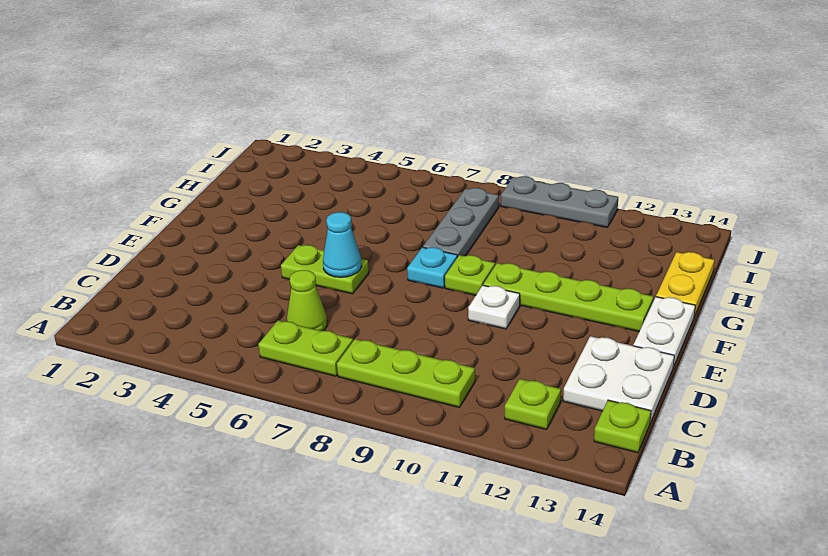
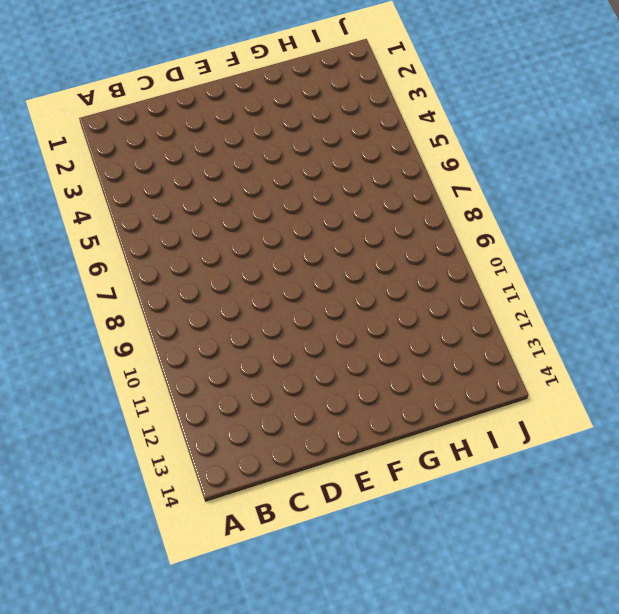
none -> lime plate B6:B7 level 1
none -> lime plate B8:B10 level 1
none -> lime plate B12 level 1

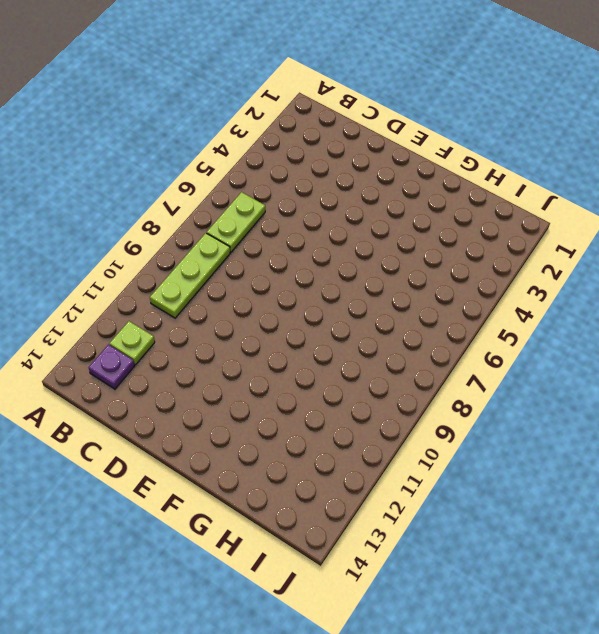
purple plate B13 level 1 -> none
none -> lime plate B14 level 1
none -> lime cone C6 level 1
none -> white plate C13:D14 level 1

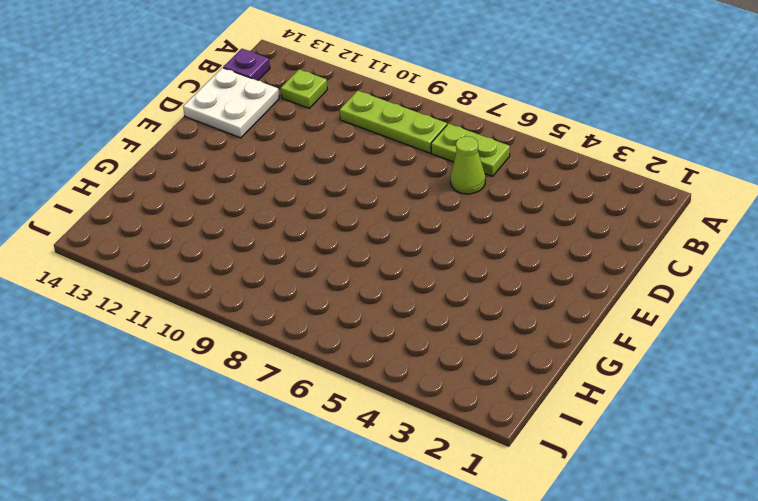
purple plate B14 level 1 -> lime plate B14 level 1
none -> lime plate E5:E6 level 1
none -> white plate E10 level 1
none -> white plate E14:F14 level 1

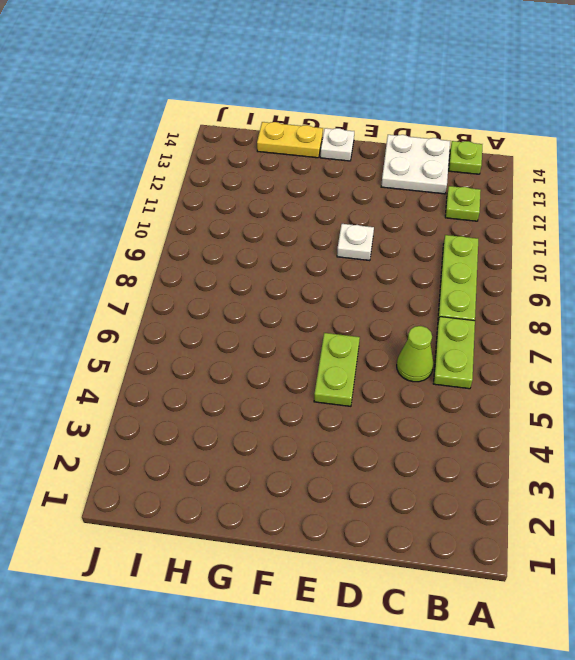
white plate F14 level 1 -> white plate E14:F14 level 1
none -> cyan plate F8 level 1
none -> lime plate F9 level 1
none -> lime plate F10:F13 level 1

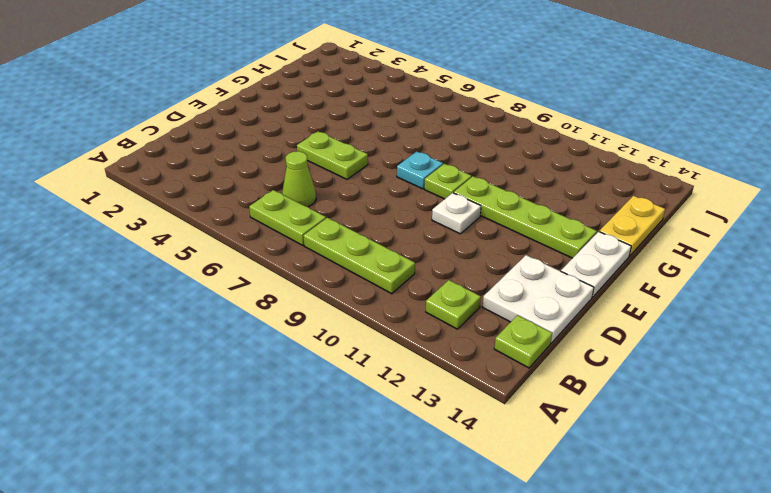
none -> grey plate G8:I8 level 1
none -> grey plate J9:J11 level 1
none -> cyan cone E6 level 2

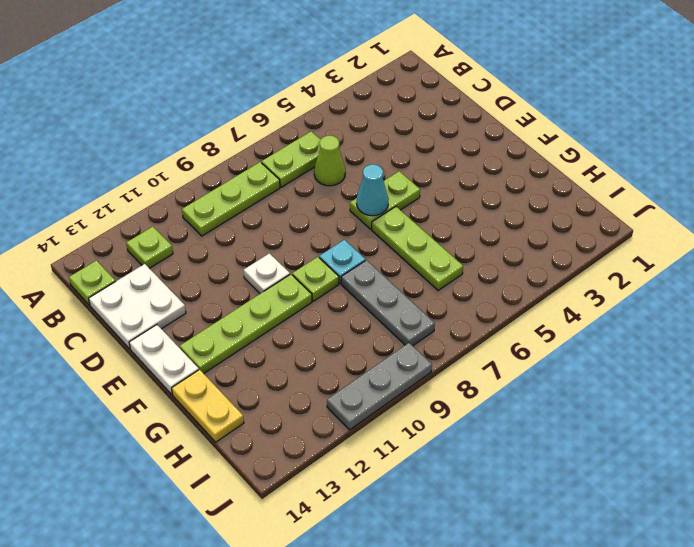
lime plate F6:H6 level 1 -> none

